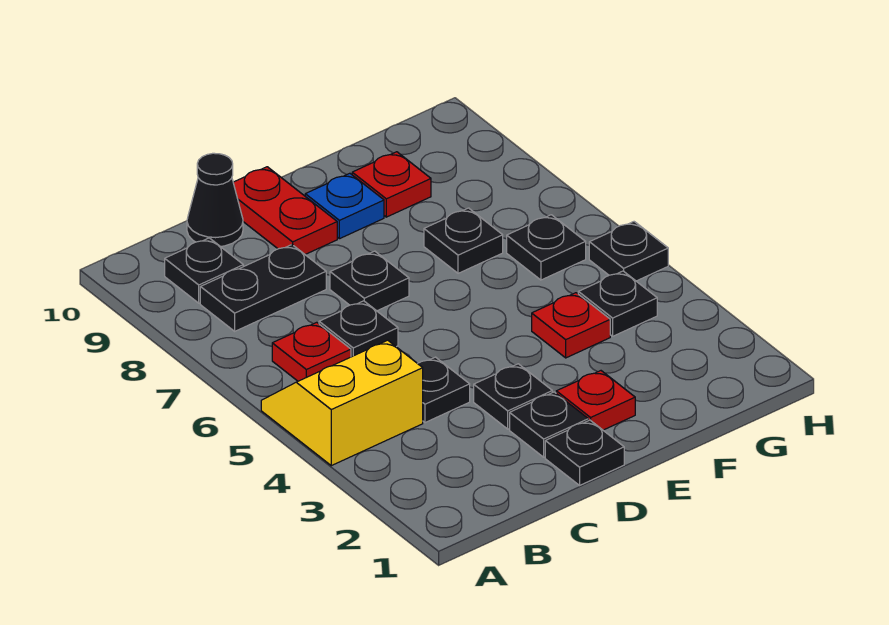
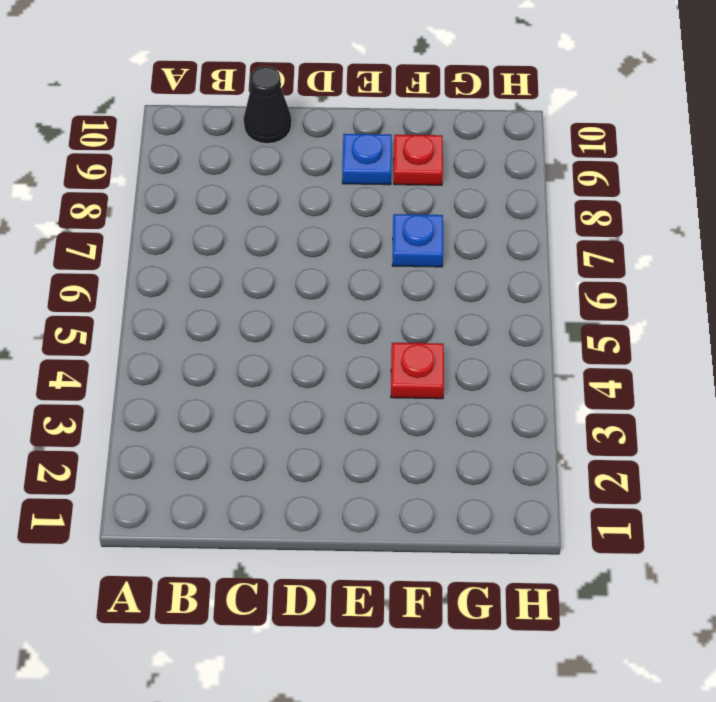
blue plate F7 level 1 -> black plate F7 level 1
none -> yellow slope A4:B5 level 1 top 4
none -> red plate B6 level 1
none -> black plate B8:C8 level 1

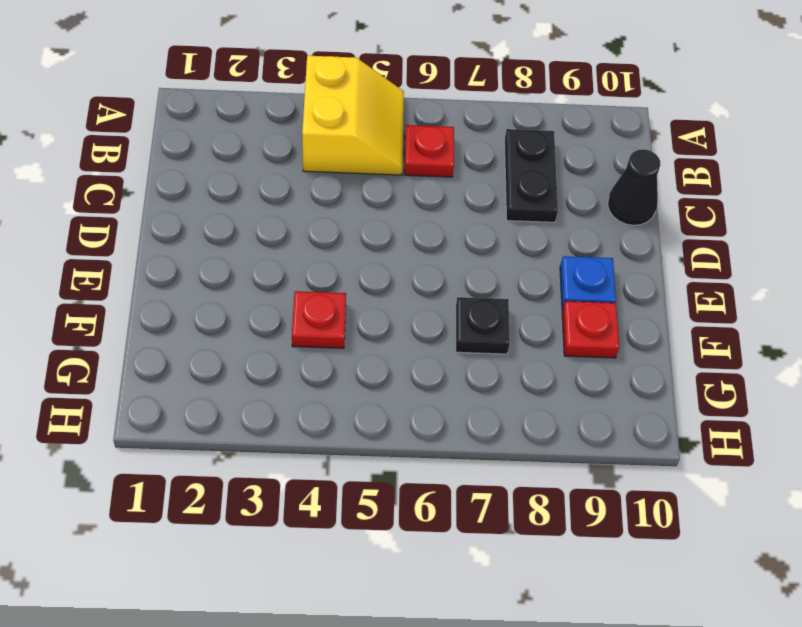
none -> black plate B9 level 1
none -> black plate C4 level 1
none -> black plate C6 level 1

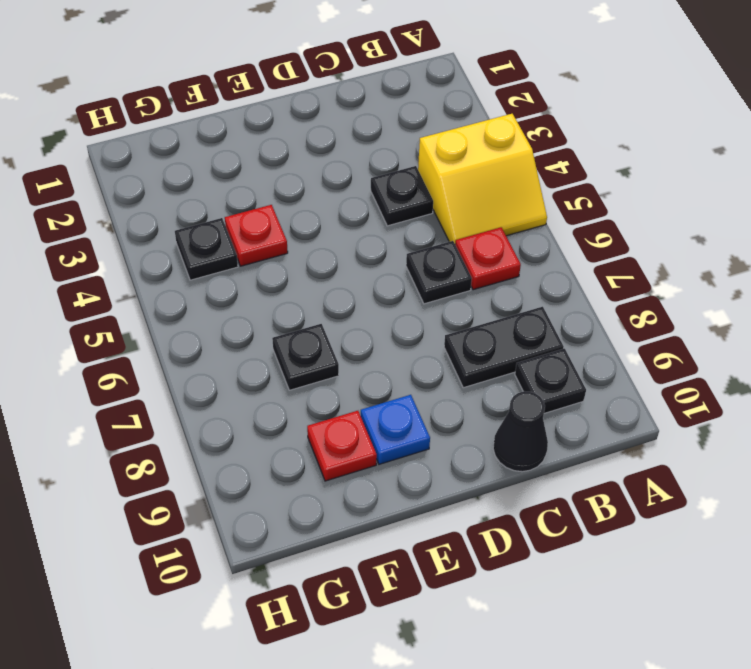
none -> black plate D1 level 1
none -> black plate D2 level 1
none -> black plate D3 level 1

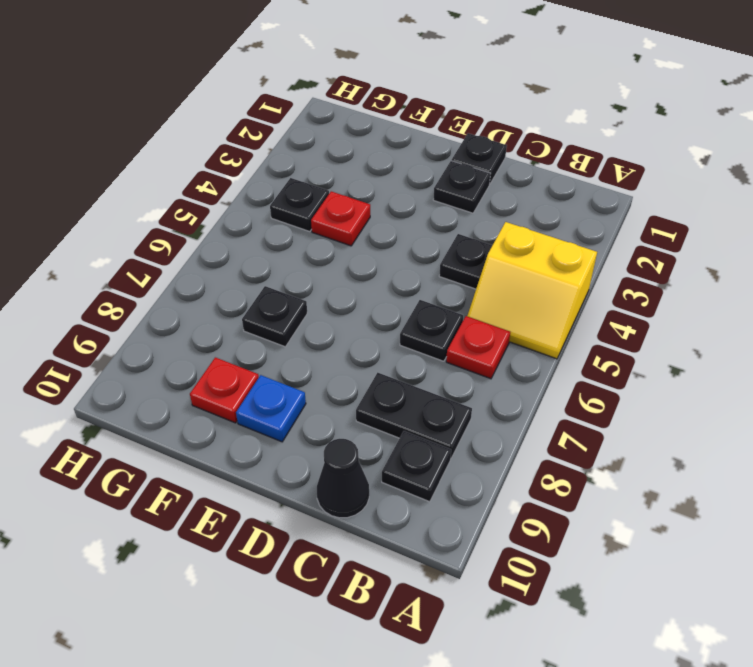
none -> black plate D3 level 1
none -> black plate D7 level 1
none -> red plate D9:D10 level 1

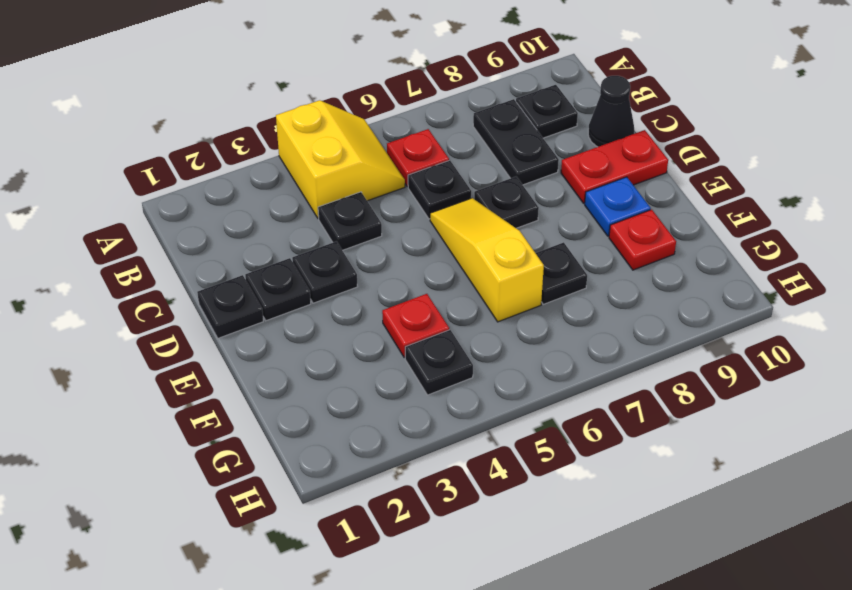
yellow slope D6:F6 level 1 top F -> none
none -> red plate E2 level 1
none -> black plate G6 level 1
none -> black plate H5 level 1

